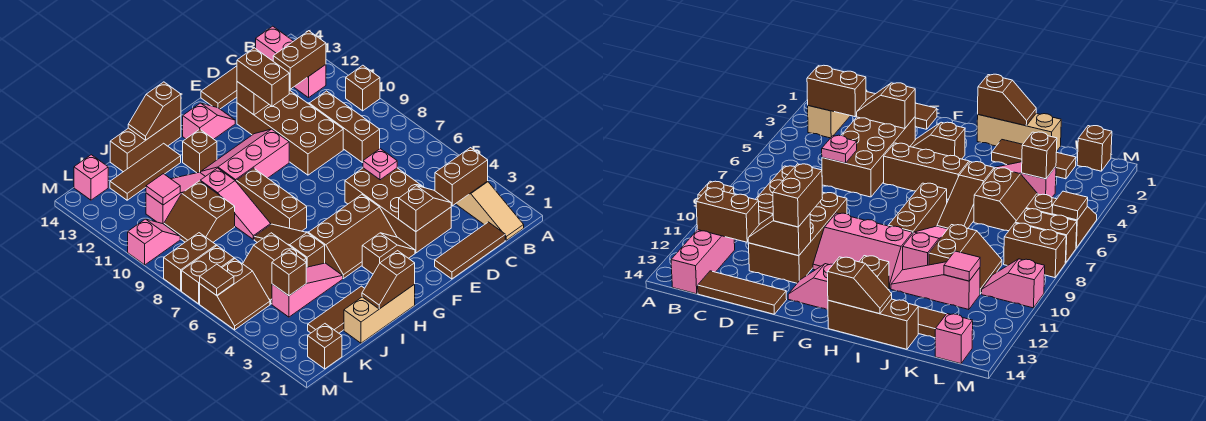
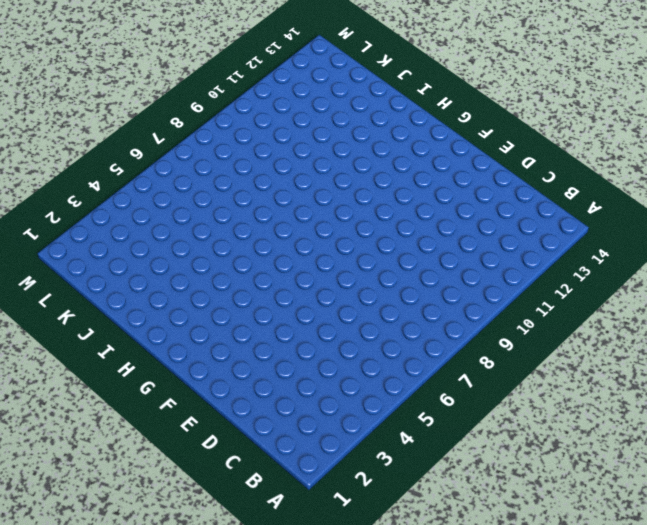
none -> brown brick A10 level 1
none -> tan slope B1:B3 level 1 top 3
none -> pink brick B12:B14 level 1
none -> brown tile C1:E1 level 1

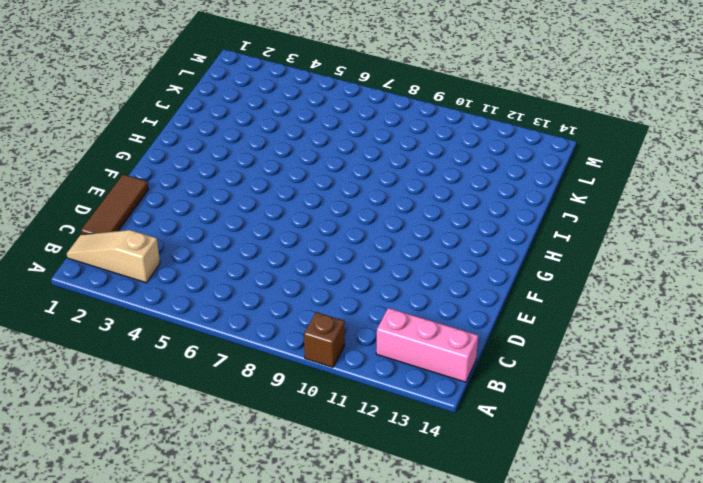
none -> brown brick C8:C10 level 1
none -> brown tile C14:E14 level 1
none -> brown brick D3:E6 level 1
none -> brown brick D9:E12 level 1

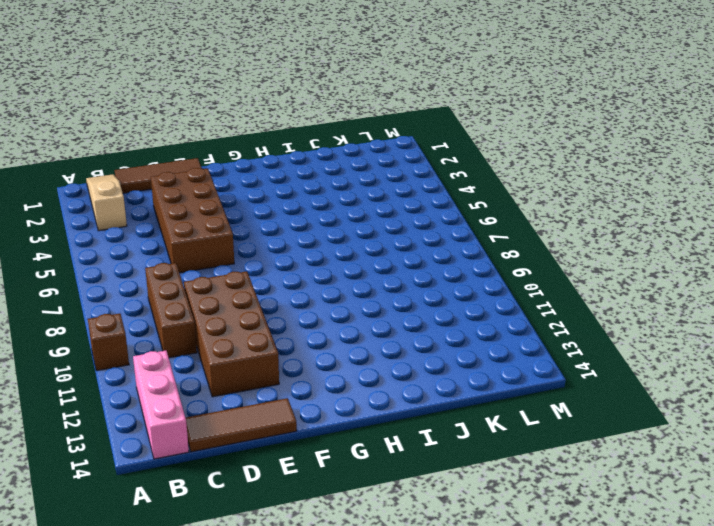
none -> brown slope F3:G3 level 1 top G
none -> brown slope F4:H5 level 1 top 5
none -> pink slope F10:H11 level 1 top 10
none -> pink slope F13:G13 level 1 top G

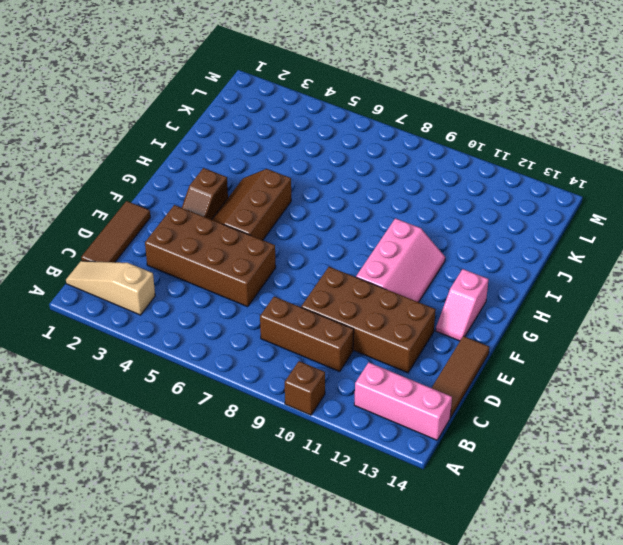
none -> tan brick H1:J1 level 1
none -> brown brick H7:H9 level 1
none -> brown brick H12 level 1
none -> brown brick H14:J14 level 1

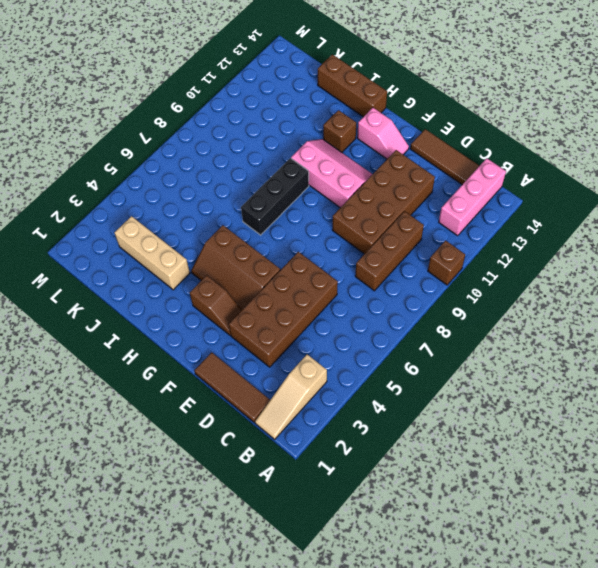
black brick H7:H9 level 1 -> brown brick H7:H9 level 1
tan brick I3:K3 level 1 -> tan brick H1:J1 level 1
none -> brown tile I2:K2 level 1
none -> pink slope I4:K4 level 1 top K
none -> brown slope I5:I7 level 1 top 5
none -> pink slope I8:I10 level 1 top 10

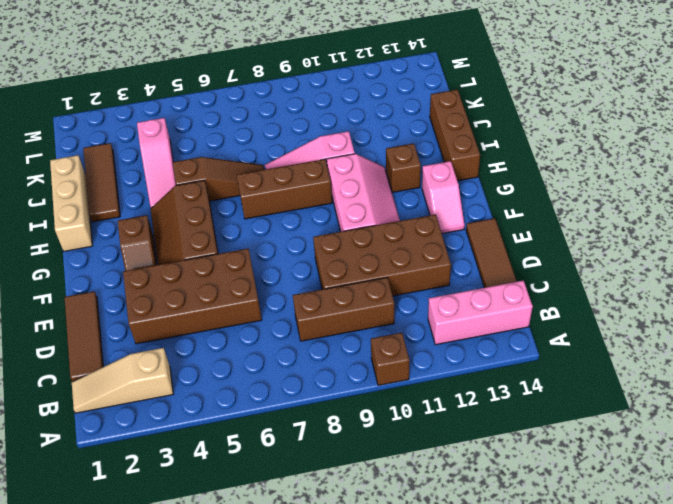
none -> pink slope I11:K11 level 1 top K
none -> brown tile I13:K13 level 1
none -> brown slope J5:K6 level 1 top J
none -> brown slope J9:K10 level 1 top J

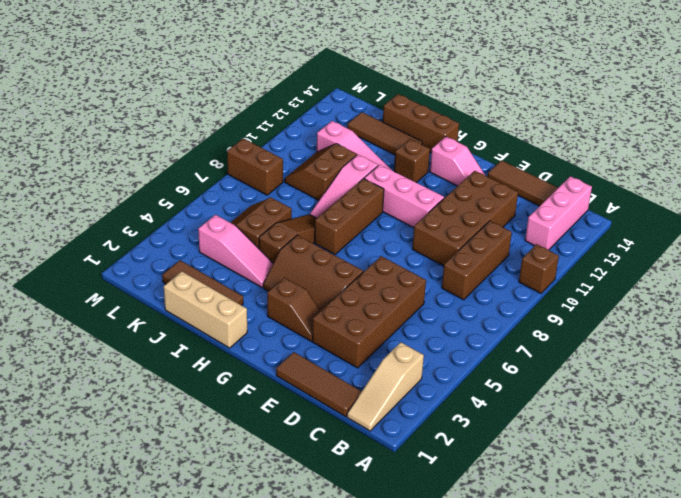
none -> brown brick L1 level 1
none -> brown slope L5:M6 level 1 top 6
none -> brown brick L7:M7 level 1
none -> pink slope L10:M10 level 1 top M

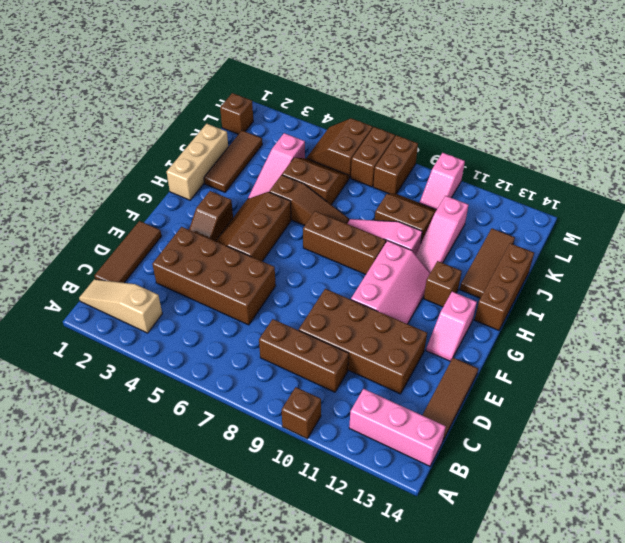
none -> pink brick L14 level 1
none -> brown brick B3:C3 level 2
none -> brown brick B12:C12 level 2
none -> brown slope D3:E3 level 2 top E

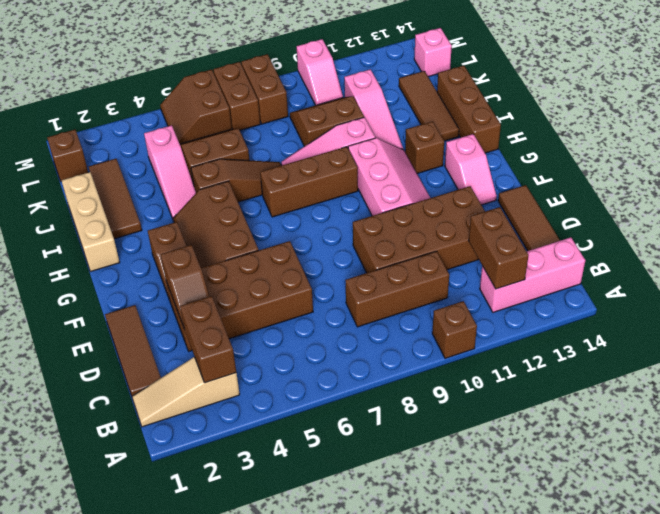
none -> pink plate D6 level 2
none -> brown slope D12:E12 level 2 top E
none -> brown slope H1:I1 level 2 top H
none -> brown slope H14:I14 level 2 top H

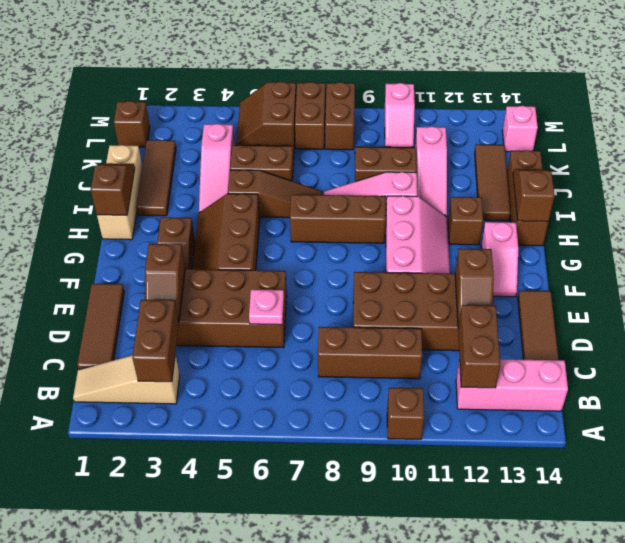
none -> brown brick K4 level 2
none -> pink tile K11 level 2
none -> brown tile M6 level 2
none -> brown brick E11:E12 level 3

